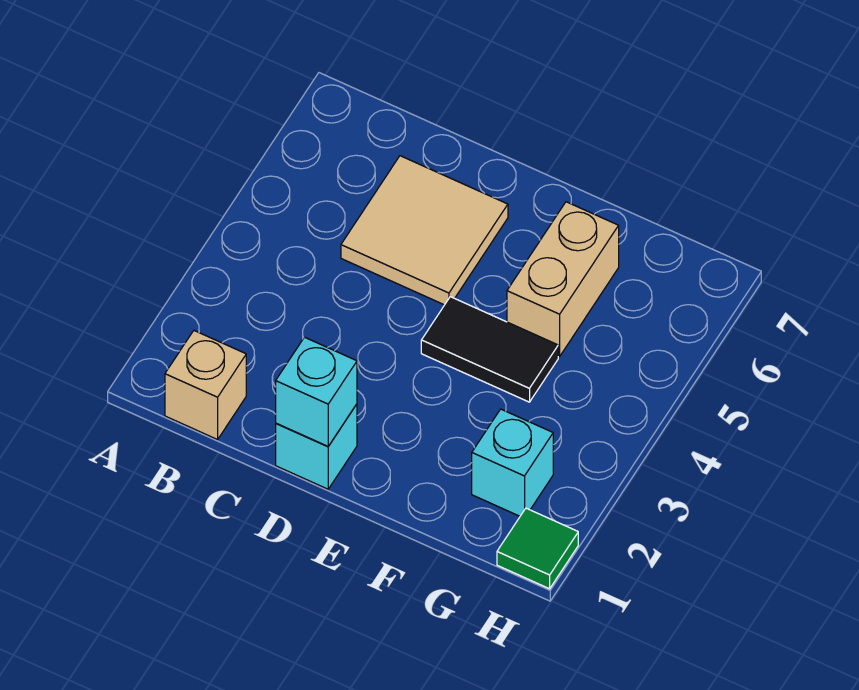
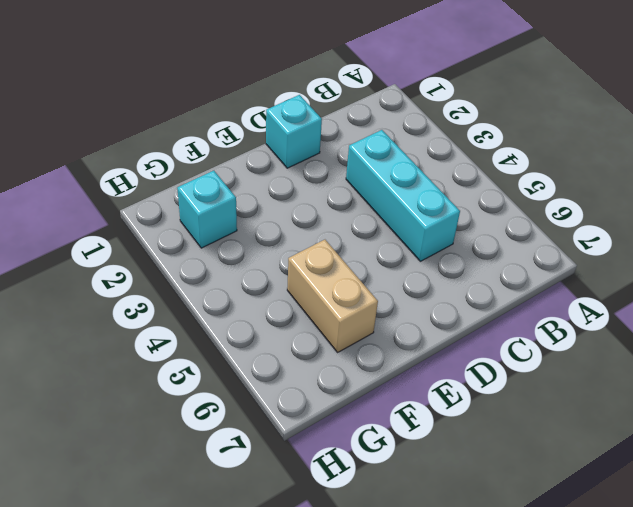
cyan brick C3:C5 level 1 -> tan tile C5:D6 level 1
none -> tan brick B1 level 1
none -> black tile E4:F4 level 1

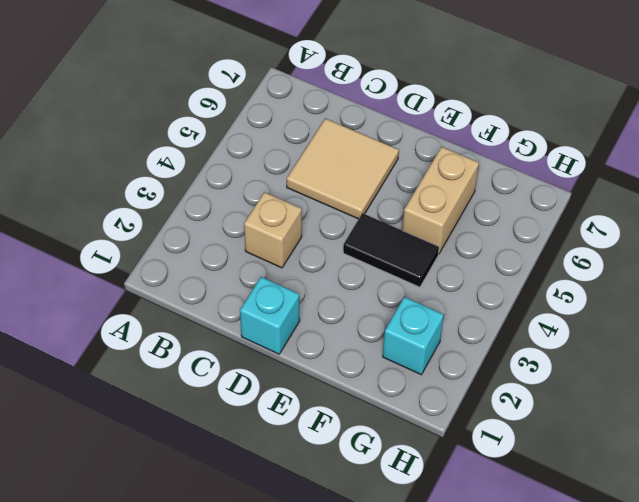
tan brick C3 level 1 -> tan brick B1 level 1
none -> green tile H1 level 1
none -> cyan brick D1 level 2

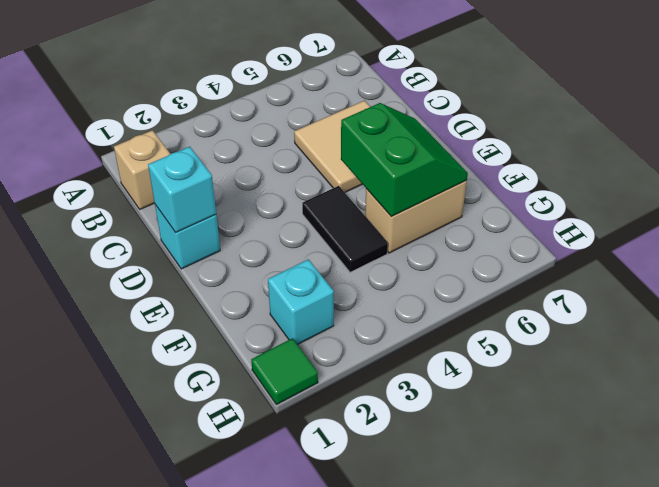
green slope E5:F6 level 2 top 5 -> none

